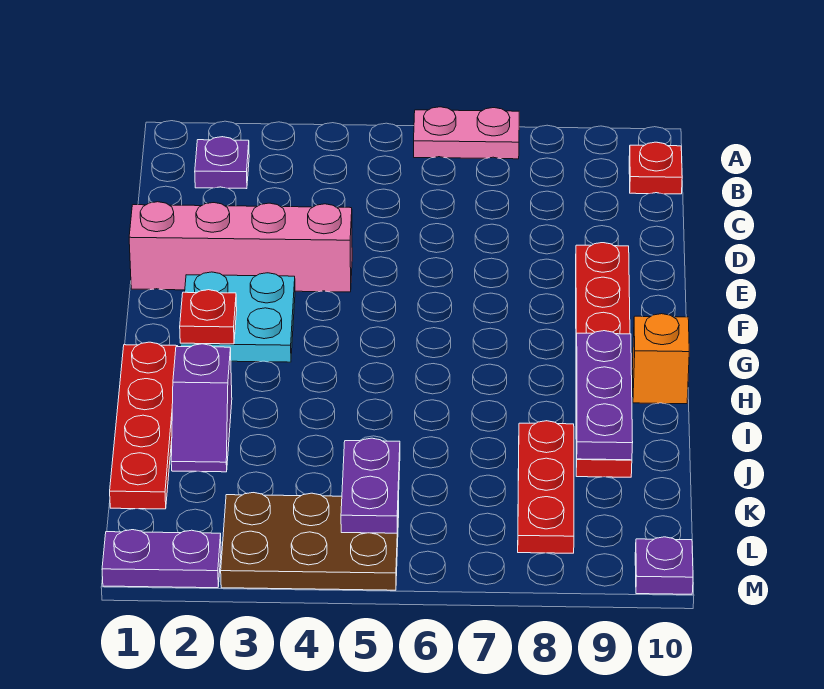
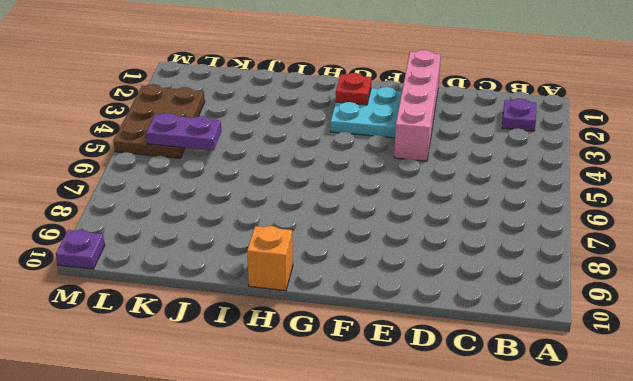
none -> pink plate A6:A7 level 1
none -> red plate B10 level 1
none -> red plate E9:J9 level 1

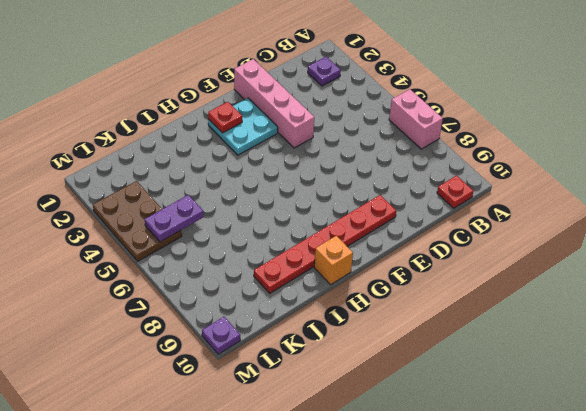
pink brick A6:A7 level 1 -> pink plate A6:A7 level 1
none -> red plate H1:K1 level 1
none -> purple slope I2:J2 level 1 top I
none -> red plate J8:L8 level 1

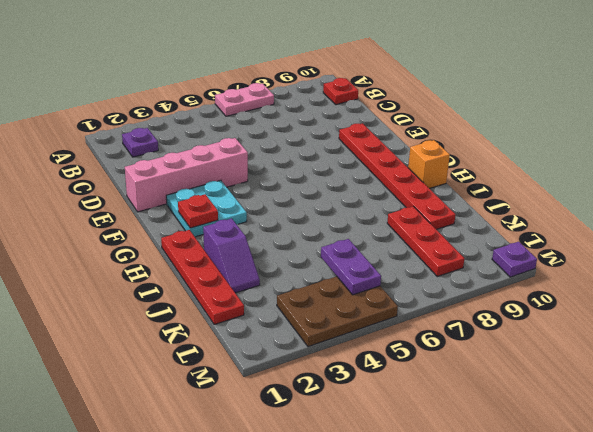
none -> purple plate M1:M2 level 1
none -> purple plate H9:J9 level 2

